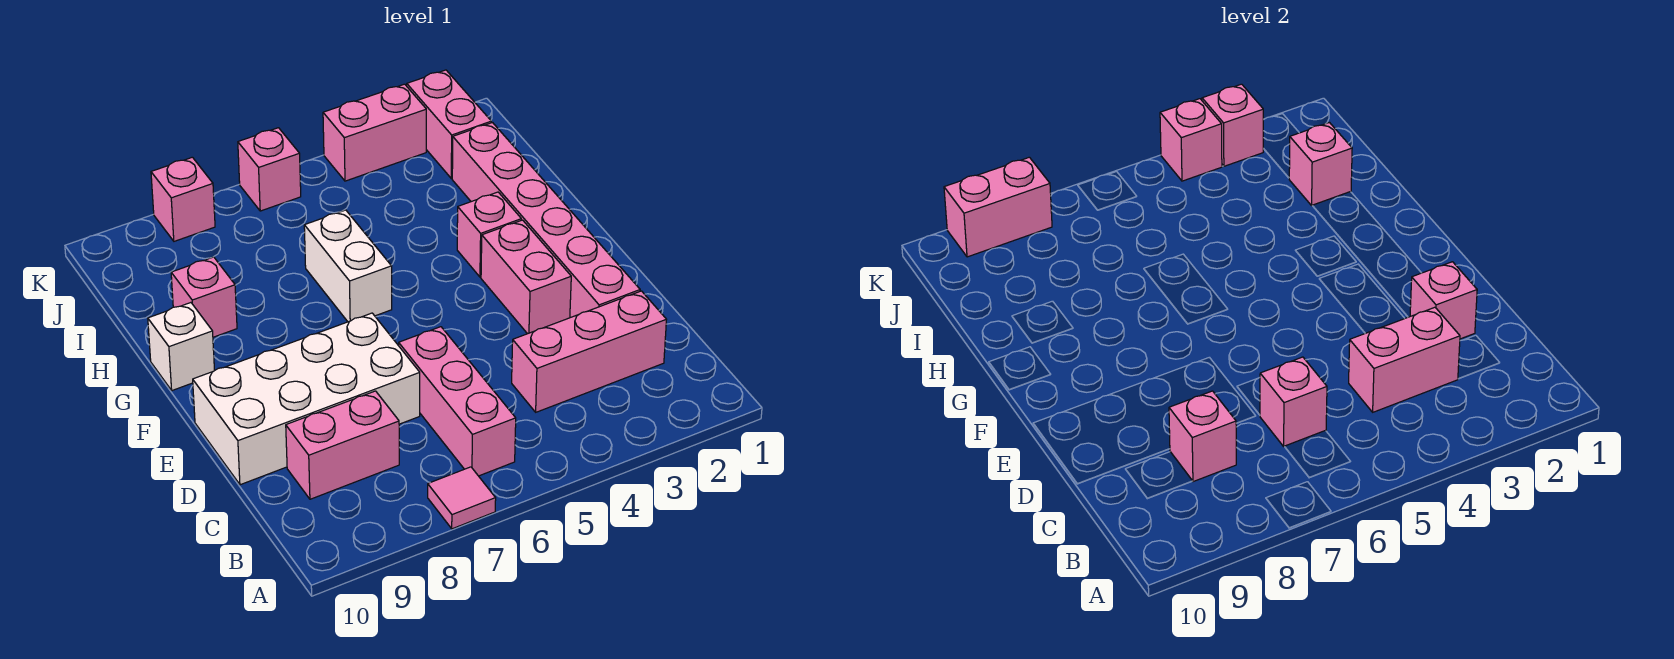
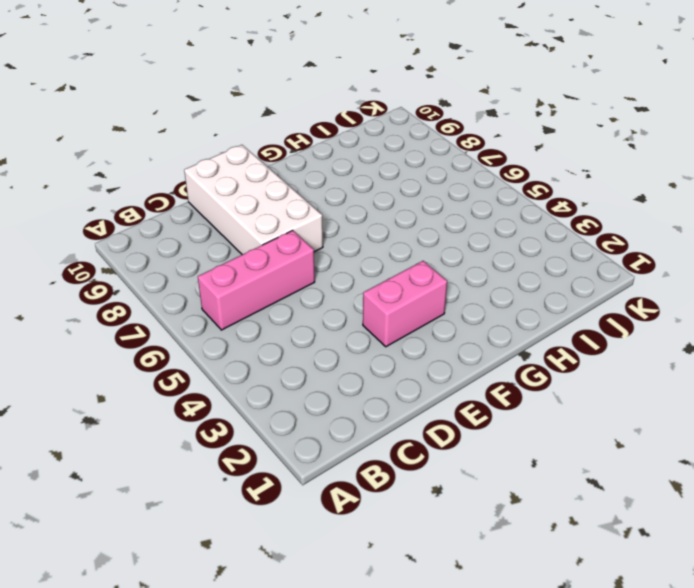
none -> pink tile A7 level 1
none -> pink brick C2:C4 level 1
none -> pink brick C8:C9 level 1

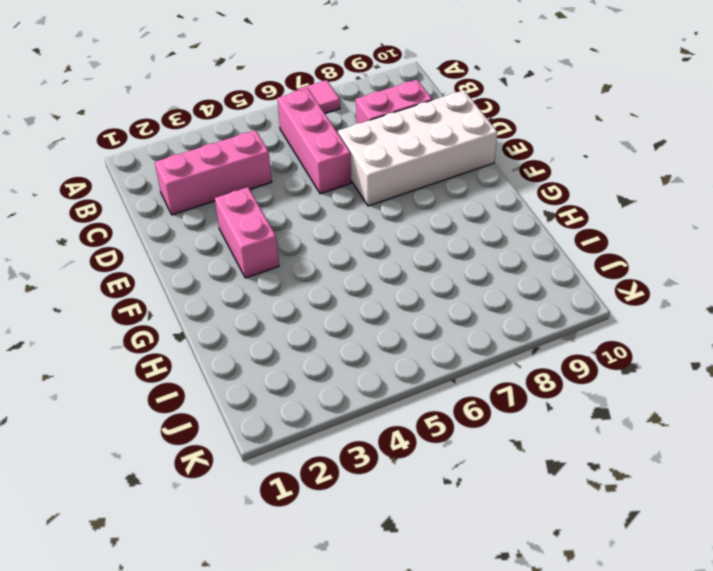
none -> pink brick D2:I2 level 1
none -> pink brick G3 level 1
none -> white brick G6:H6 level 1

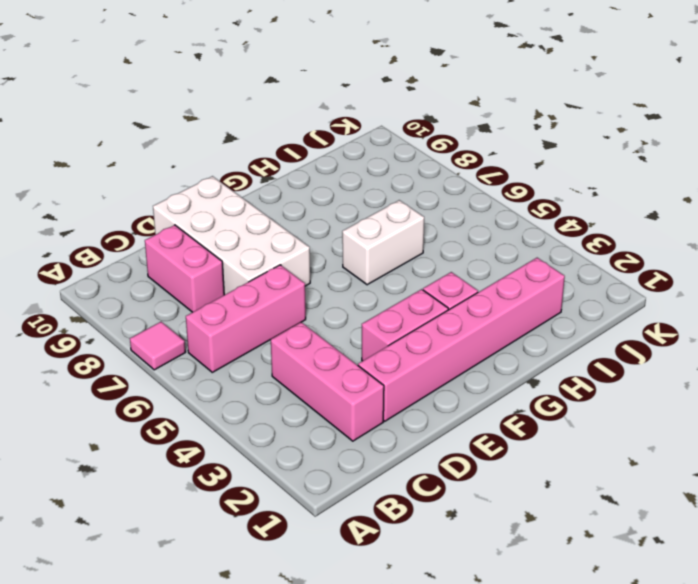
none -> white brick G10 level 1
none -> pink brick H9 level 1
none -> pink brick J2:K2 level 1

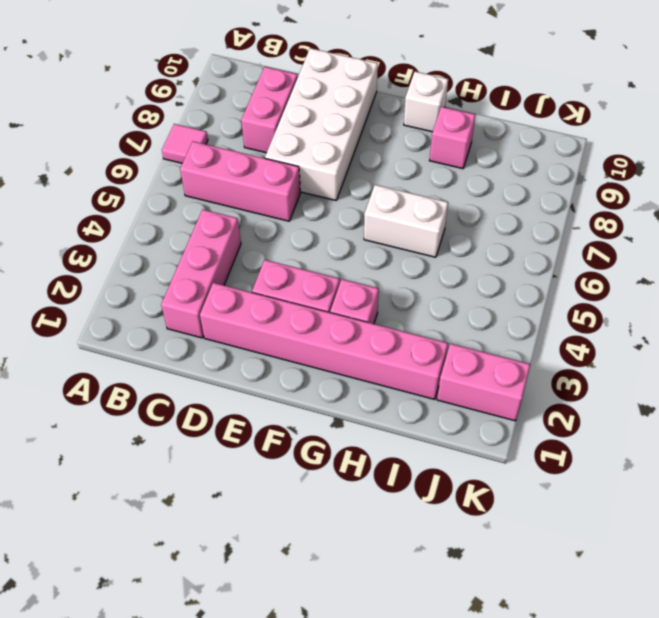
none -> pink brick K3:K4 level 1
none -> pink brick K6 level 1
none -> pink brick K8 level 1

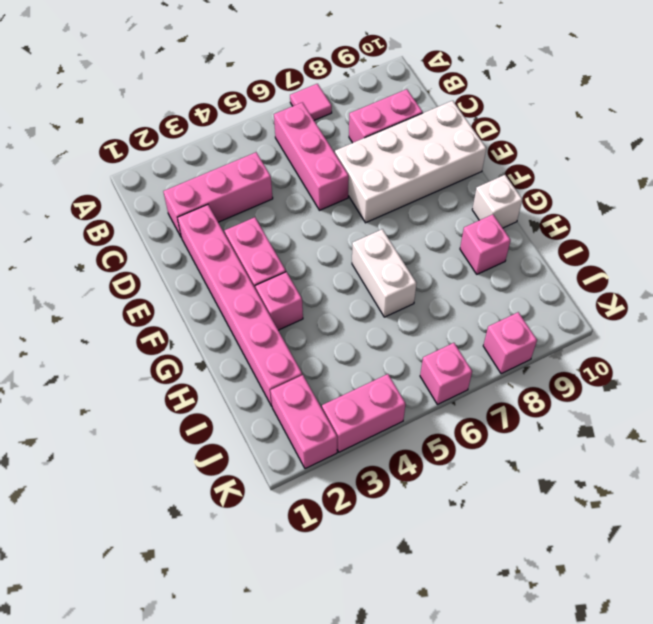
none -> pink brick C3:C4 level 2
none -> pink brick C6 level 2
none -> pink brick C8 level 2

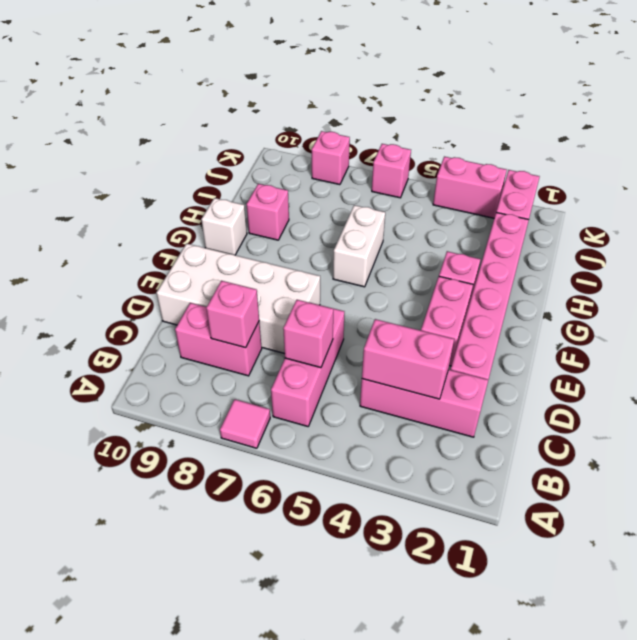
none -> pink brick D2 level 2
none -> pink brick I2 level 2
none -> pink brick K3 level 2

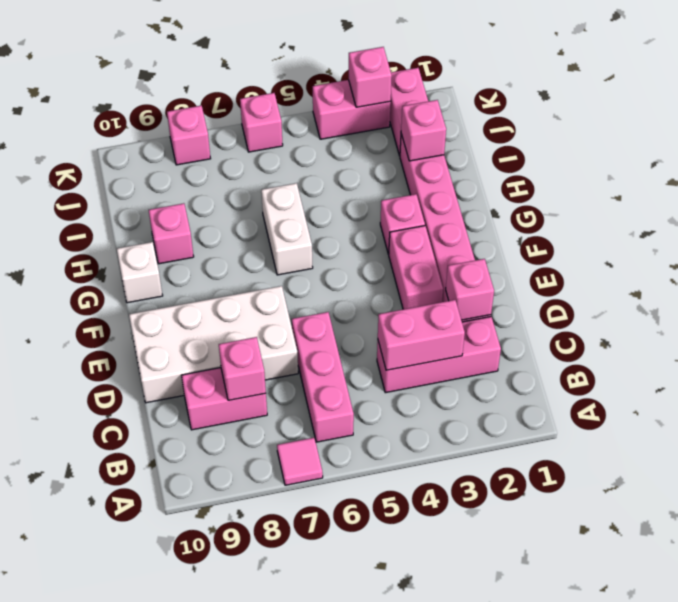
none -> pink brick C6 level 2
none -> pink brick K4 level 2
none -> pink brick K8:K9 level 2

